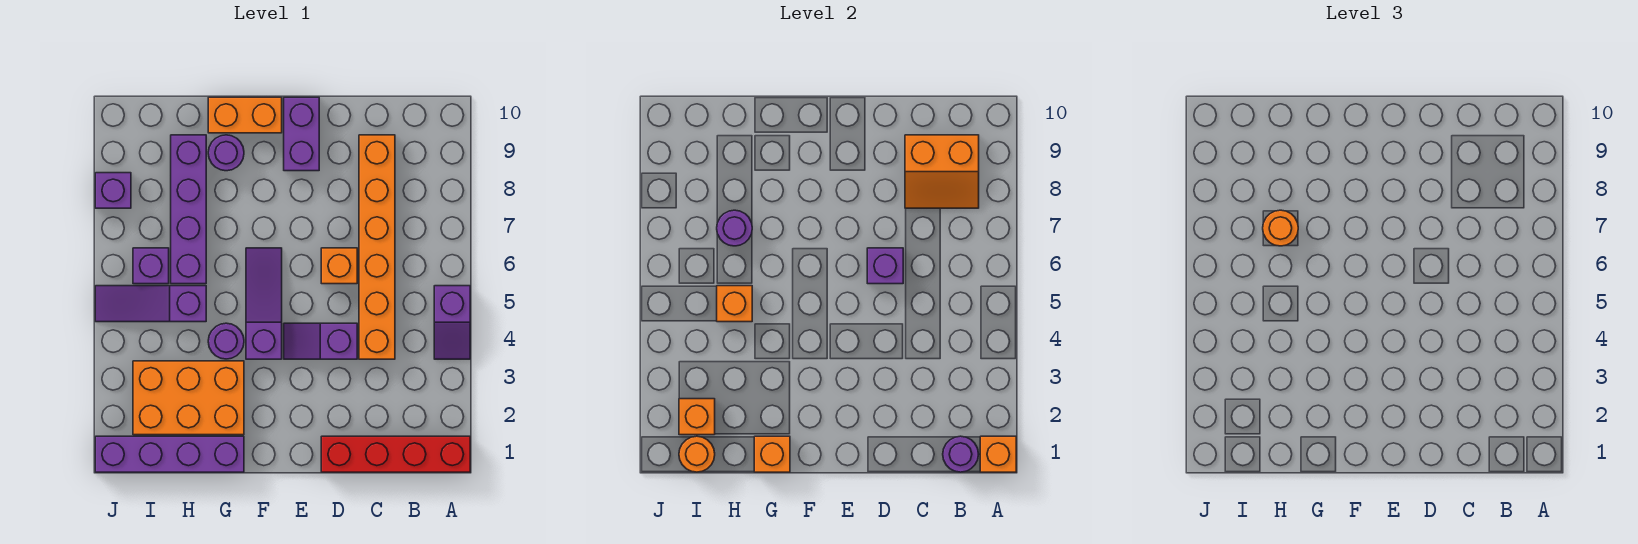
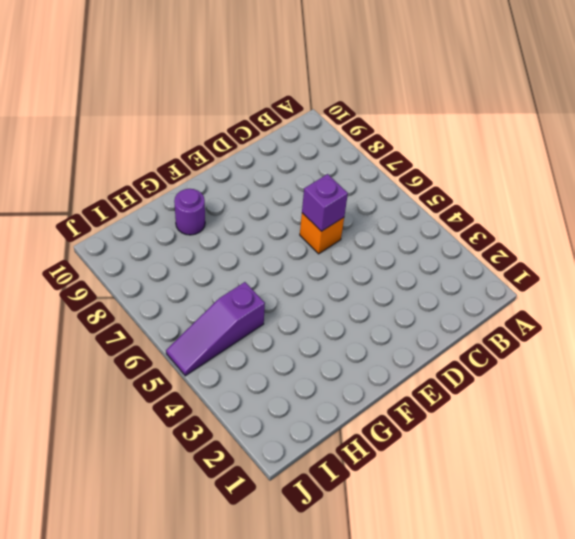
none -> red brick A1:D1 level 1
none -> purple slope A4:A5 level 1 top 5
none -> orange brick C4:C9 level 1

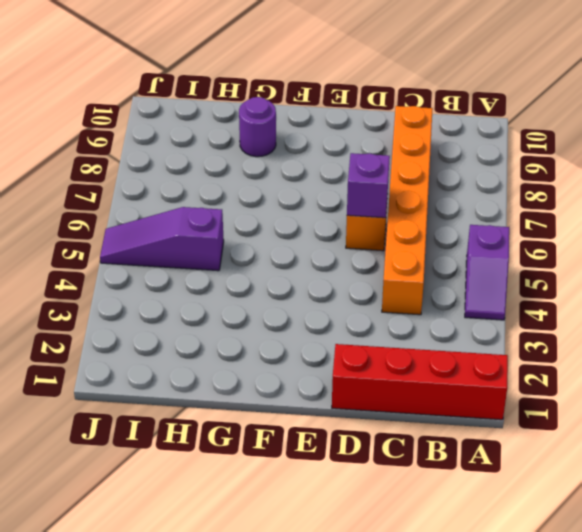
none -> purple slope D4:E4 level 1 top D
none -> purple brick E9:E10 level 1
none -> purple slope F4:F6 level 1 top 4

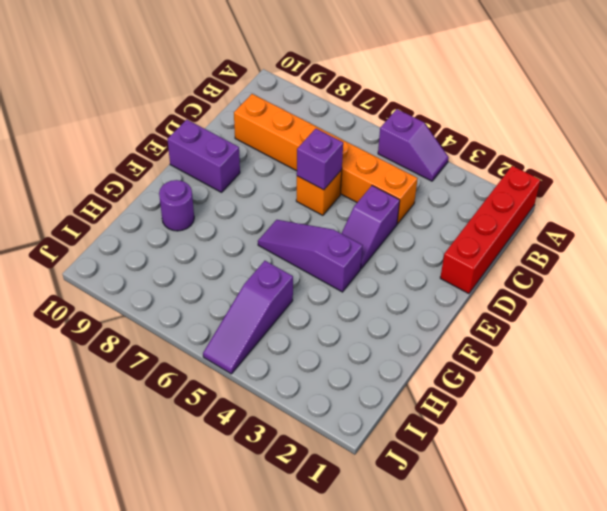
none -> orange brick F10:G10 level 1
none -> purple brick G1:J1 level 1
none -> orange brick G2:I3 level 1

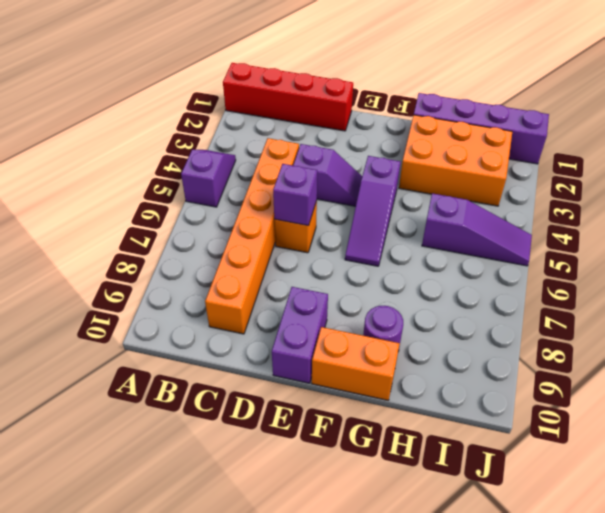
none -> purple round brick G4 level 1
none -> purple brick H6:H9 level 1
none -> purple brick I6 level 1

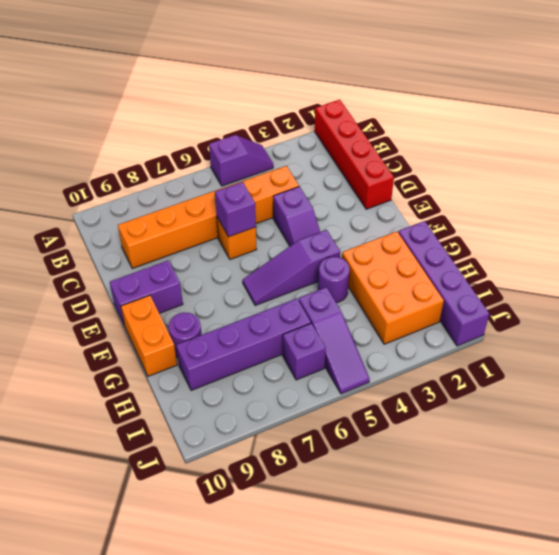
none -> purple brick J8 level 1
none -> orange brick A1 level 2
none -> purple round brick B1 level 2

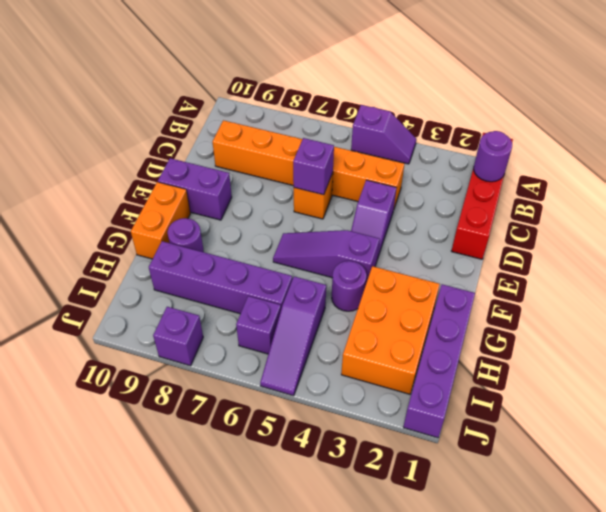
none -> orange brick A1 level 2
none -> orange slope B8:C9 level 2 top 9
none -> orange brick G1 level 2

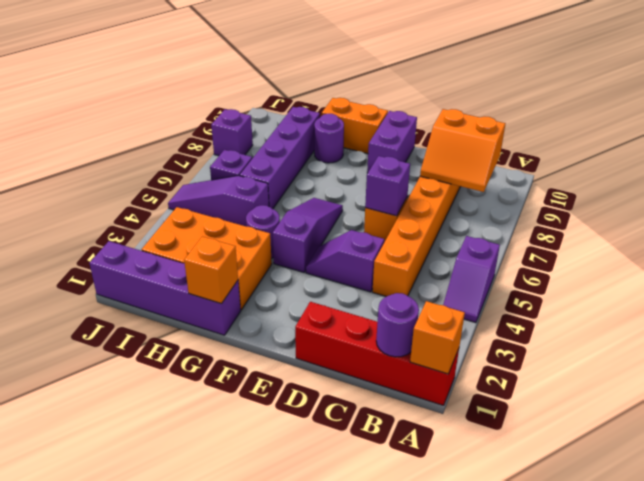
none -> orange brick H5 level 2
none -> purple round brick H7 level 2
none -> orange round brick I1 level 2

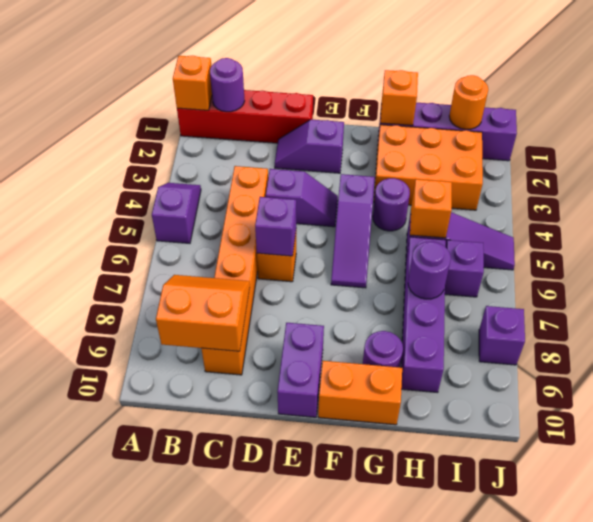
purple slope D2:E2 level 1 top E -> none
none -> orange brick I2 level 2
none -> orange round brick H7 level 3

